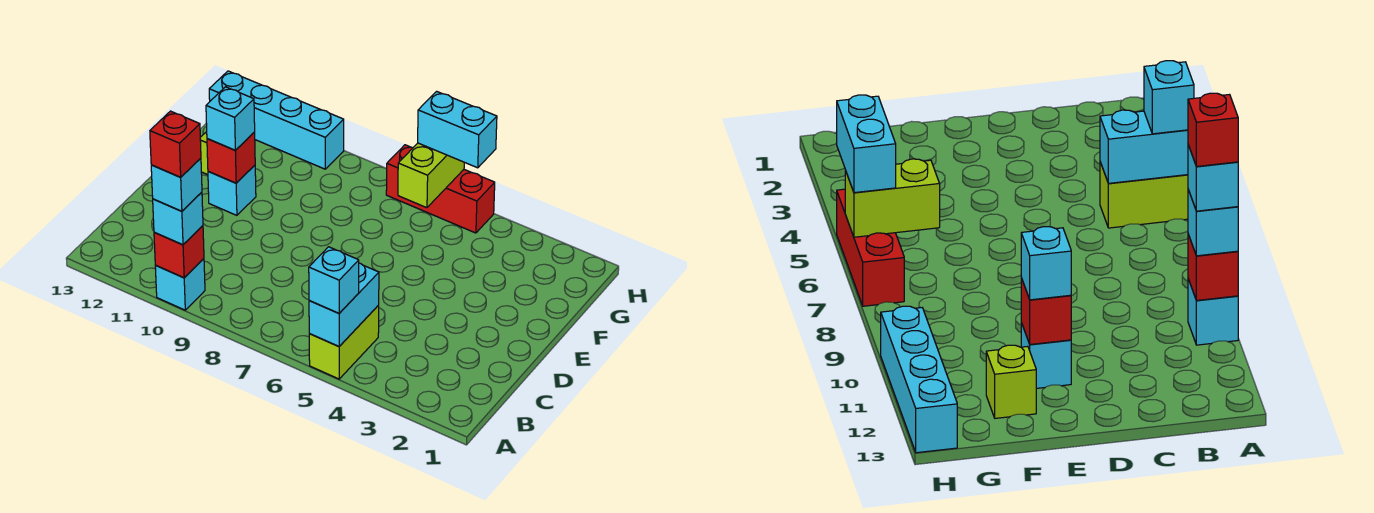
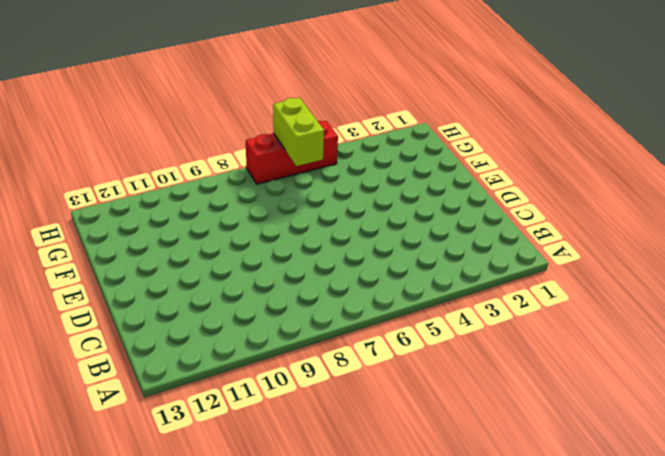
none -> lime brick A5:B5 level 1
none -> cyan brick A10 level 1
none -> cyan brick E11 level 1

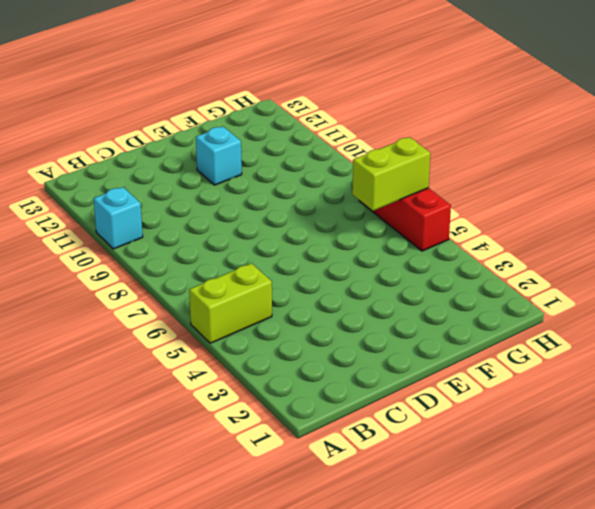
none -> lime brick F12 level 1
none -> cyan brick H10:H13 level 1
none -> cyan brick A5:B5 level 2

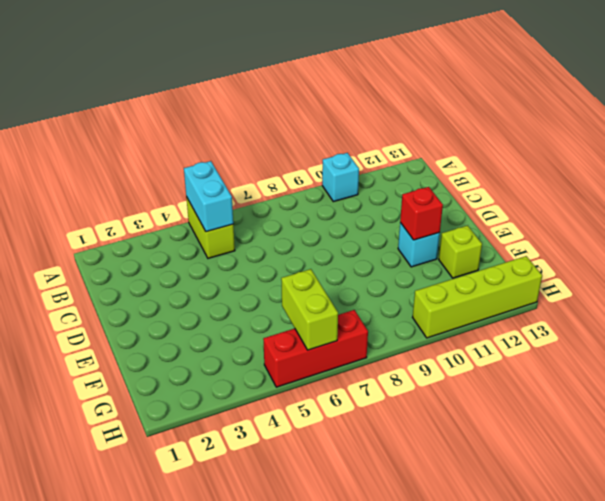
lime brick H10:H13 level 1 -> cyan brick H10:H13 level 1
none -> red brick A10 level 2
none -> cyan brick A5 level 3
none -> cyan brick A10 level 3

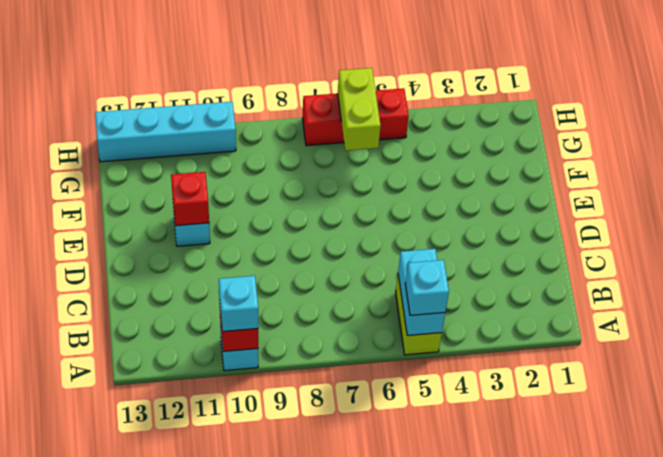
none -> lime brick F12 level 1
none -> cyan brick E11 level 3
none -> cyan brick H5:H6 level 3

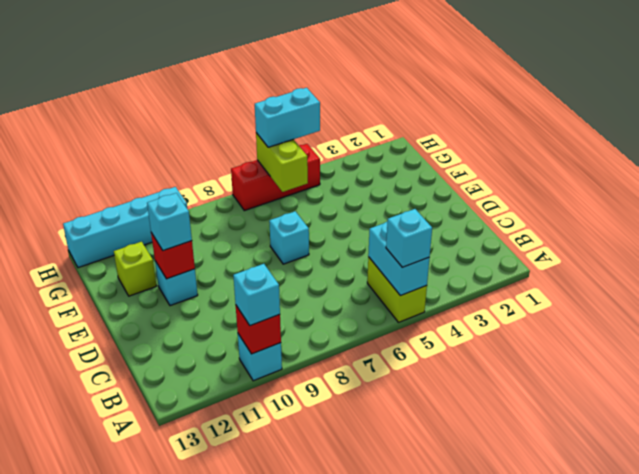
cyan brick E7 level 1 -> cyan brick A10 level 4
none -> red brick A10 level 5

